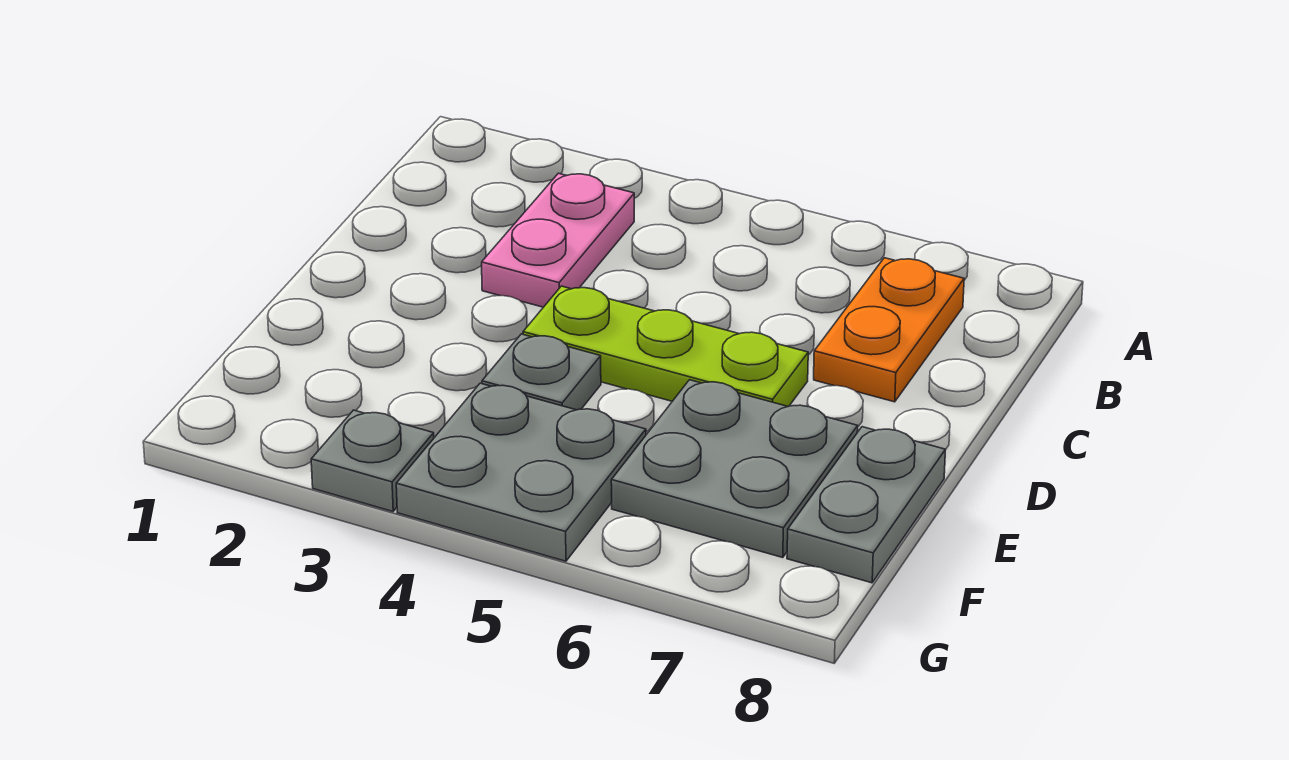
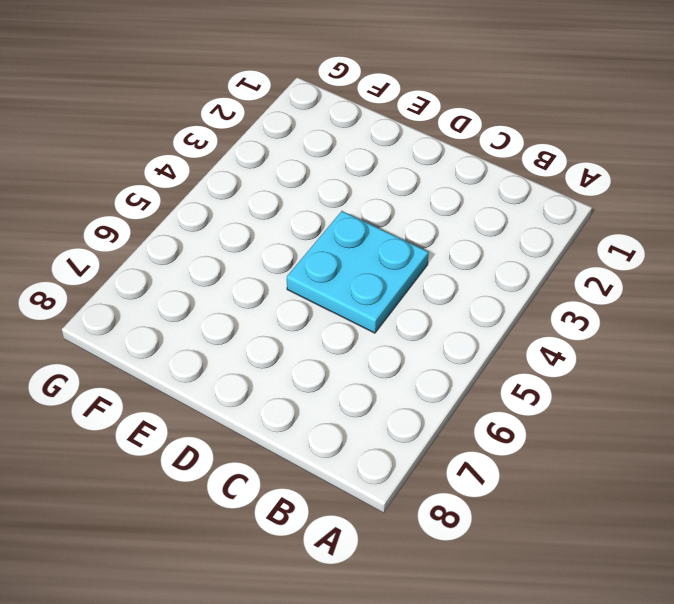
cyan plate C4:D5 level 1 -> lime plate D4:D6 level 1
none -> pink plate B3:C3 level 1
none -> orange plate B7:C7 level 1

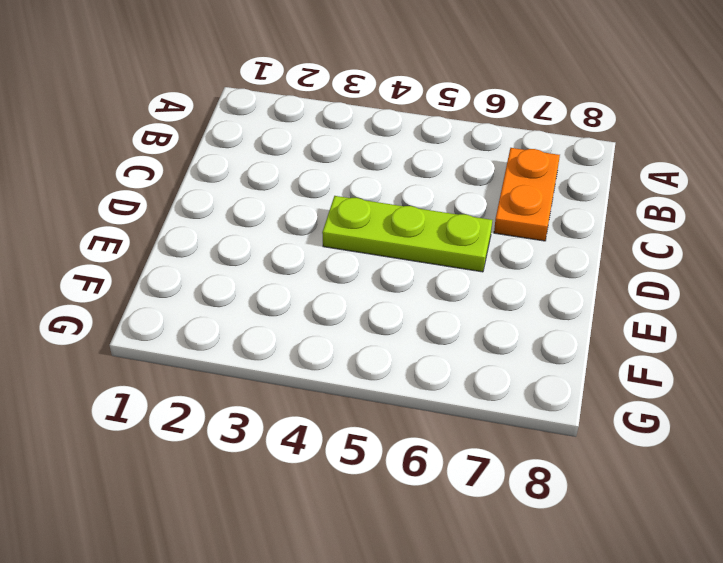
none -> pink plate B3:C3 level 1
none -> grey plate E4 level 1

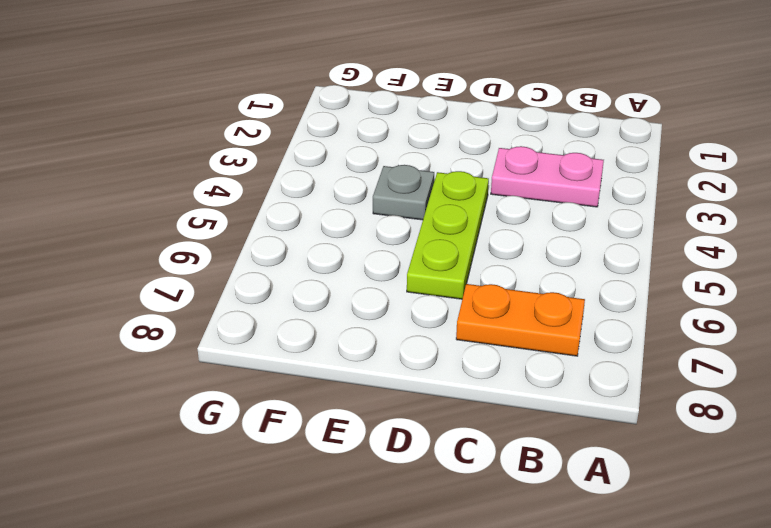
none -> grey plate E6:F7 level 1
none -> grey plate E8:F8 level 1

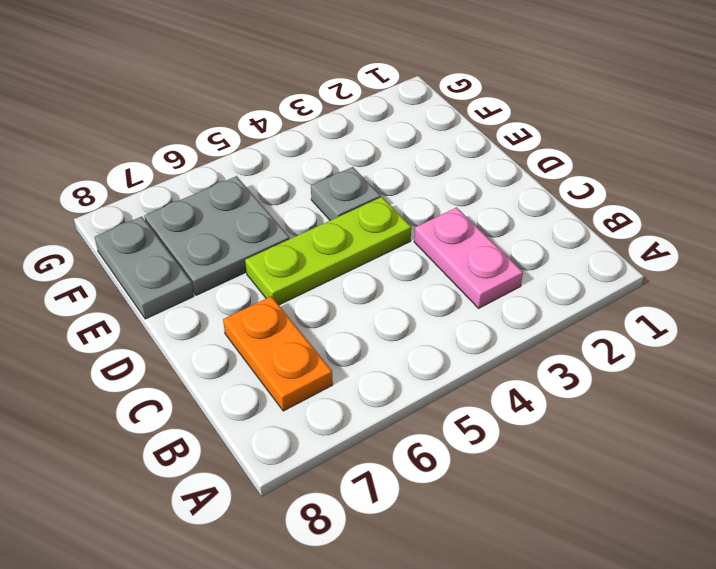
none -> grey plate F4:G5 level 1
none -> grey plate G3 level 1

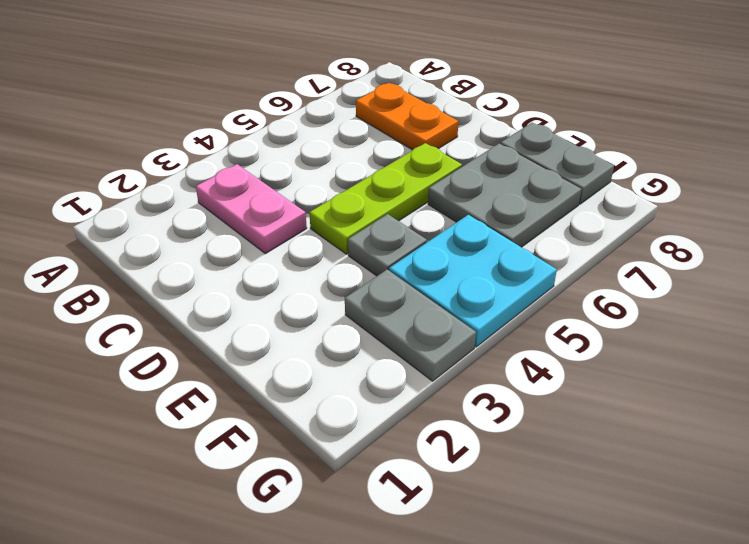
grey plate F3:G3 level 1 -> grey plate G3 level 1
cyan plate F4:G5 level 1 -> grey plate F4:G5 level 1

